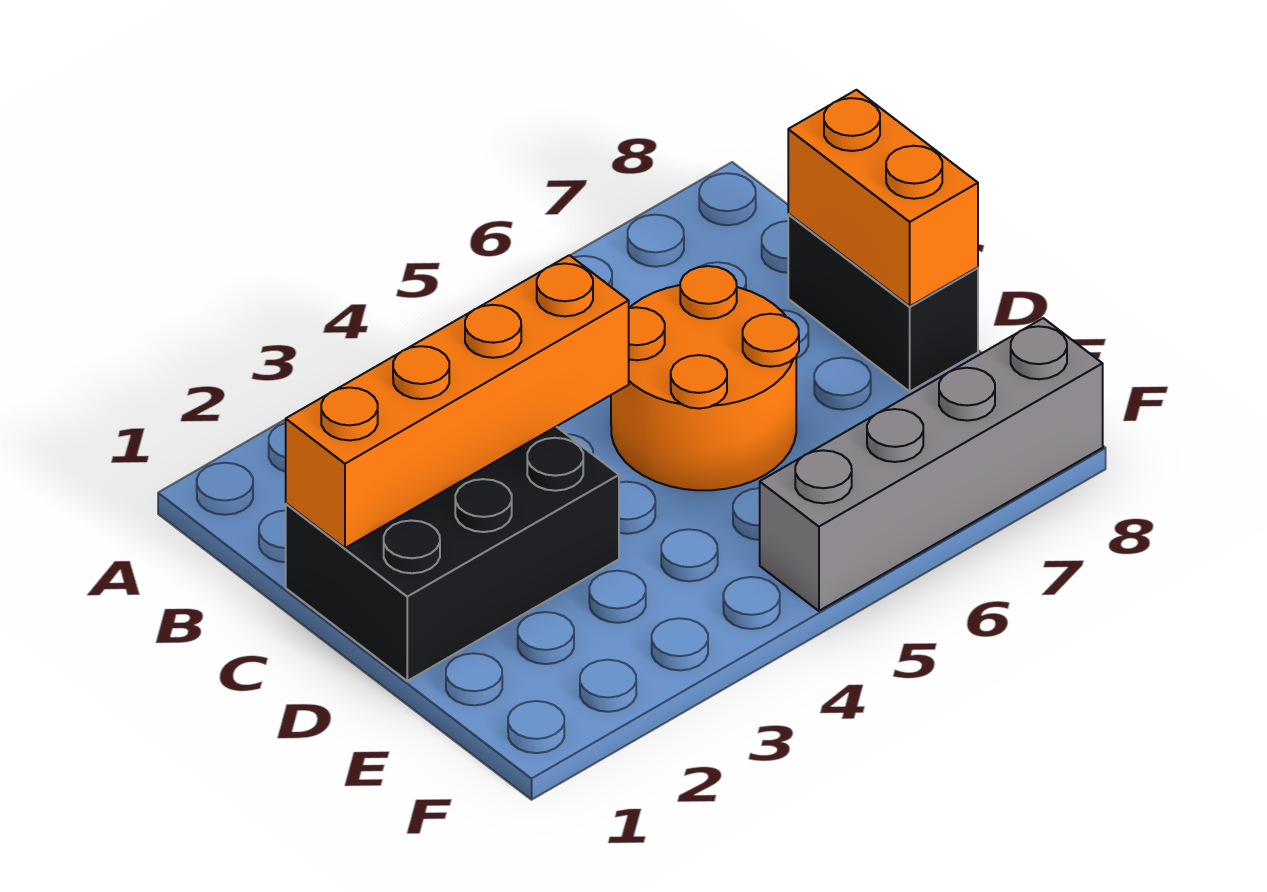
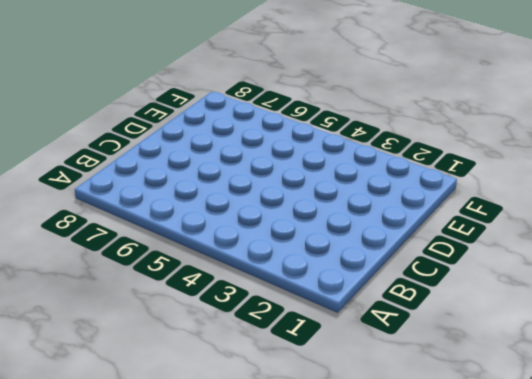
none -> black brick C1:D3 level 1
none -> orange round brick C5:D6 level 1

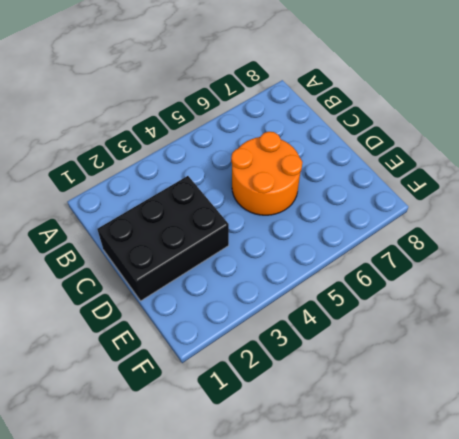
none -> black brick C8:D8 level 1
none -> grey brick F5:F8 level 1

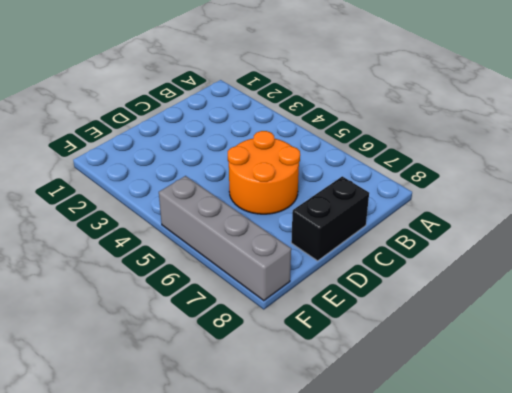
none -> black brick C1:D3 level 1
none -> orange brick C1:C4 level 2

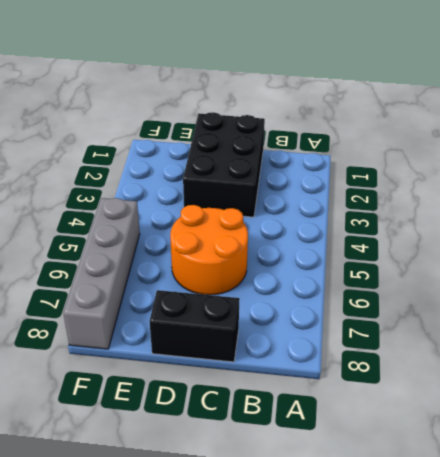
none -> orange brick C1:C4 level 2
none -> orange brick C8:D8 level 2

